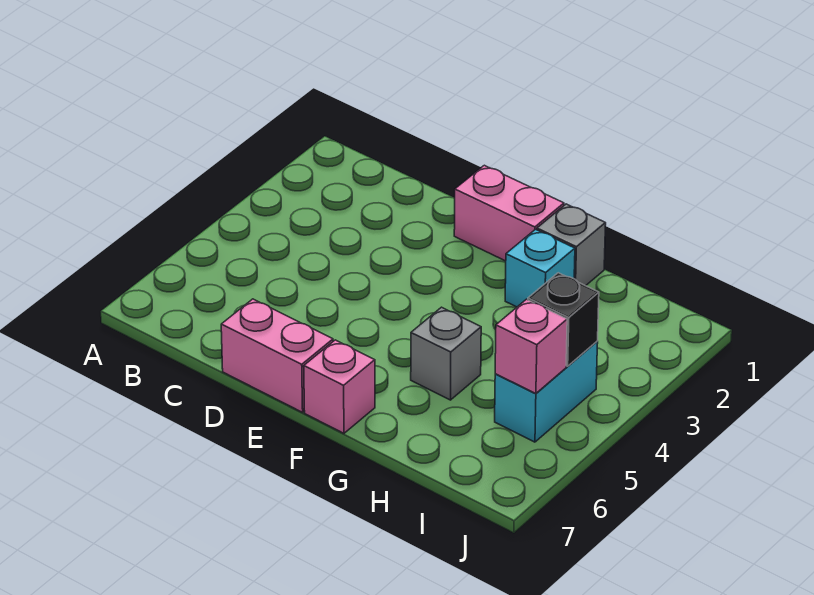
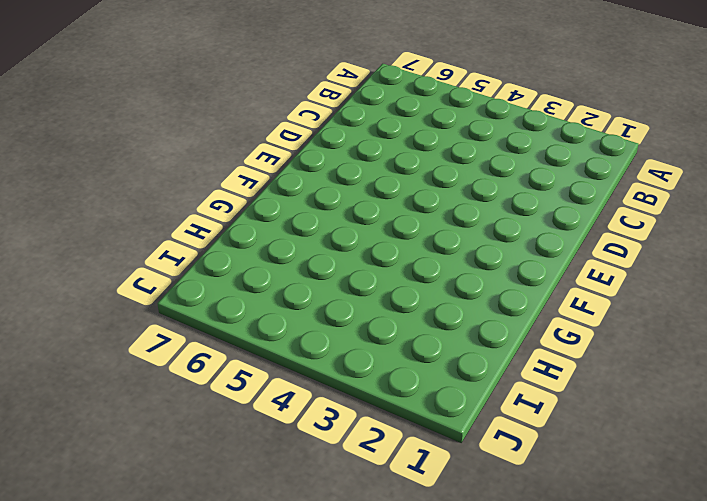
none -> pink brick D7:E7 level 1
none -> pink brick E1:F1 level 1

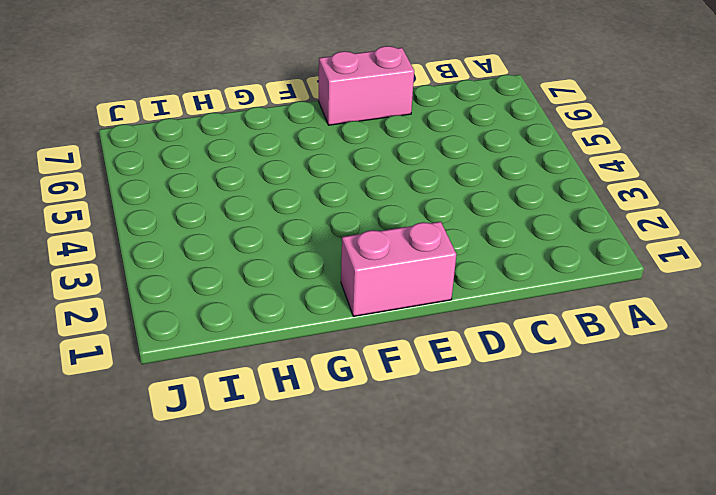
none -> pink brick F7 level 1
none -> grey brick G1 level 1

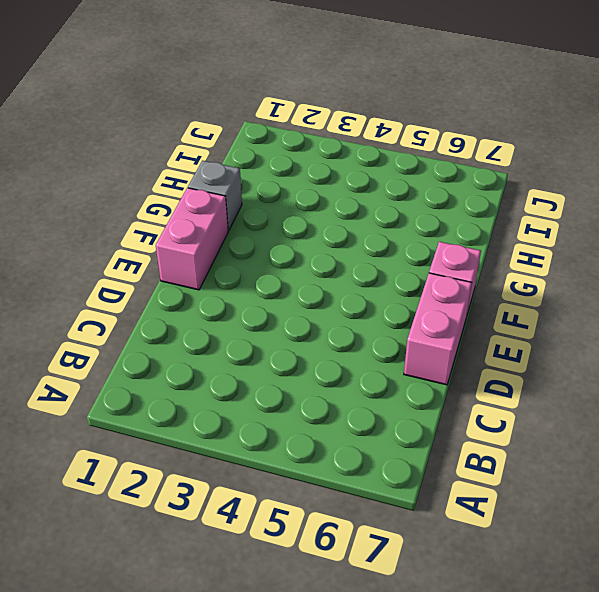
none -> cyan brick G2 level 1
none -> grey brick G5 level 1

